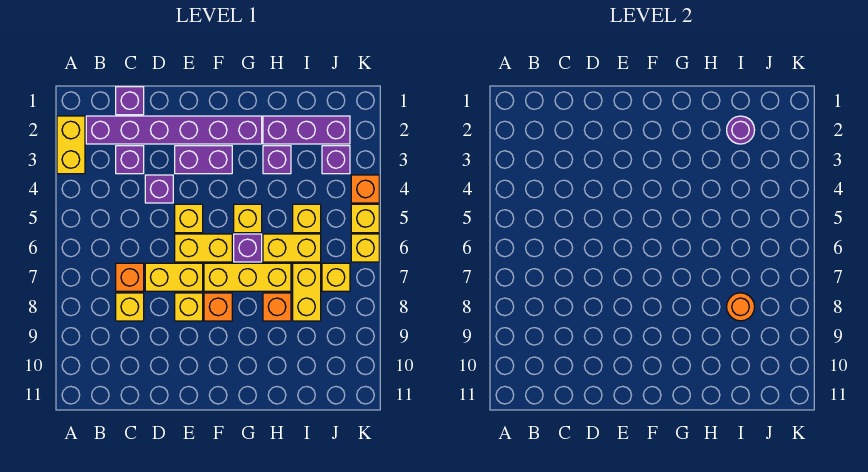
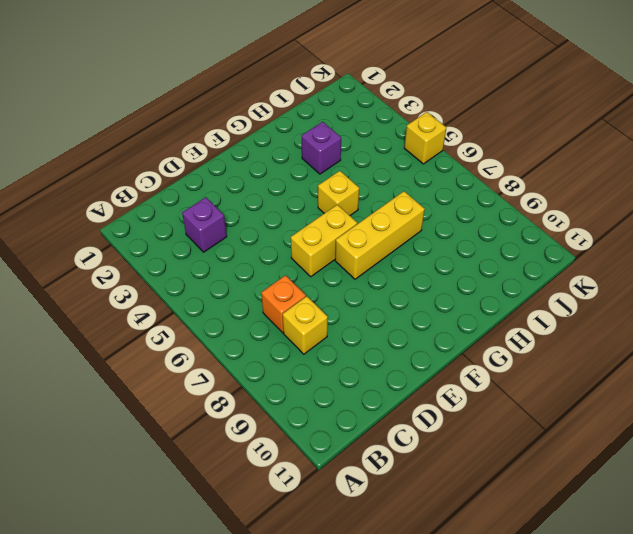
none -> yellow brick A2:A3 level 1
none -> purple brick B2:G2 level 1
none -> purple brick C1 level 1

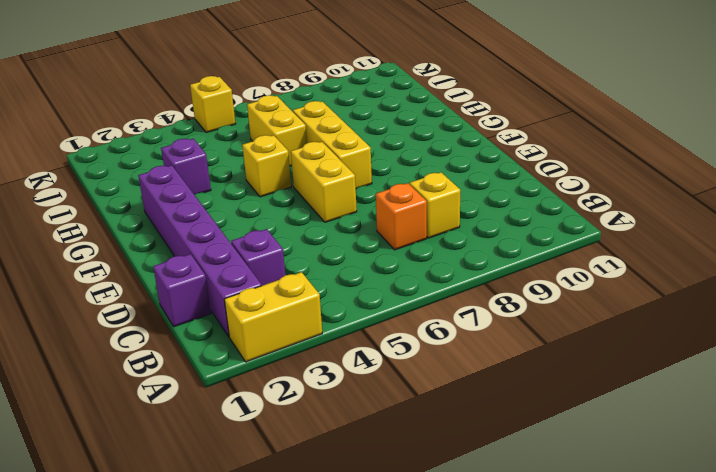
none -> purple brick D4 level 1
none -> yellow brick D7:E7 level 1
none -> purple brick E3:F3 level 1

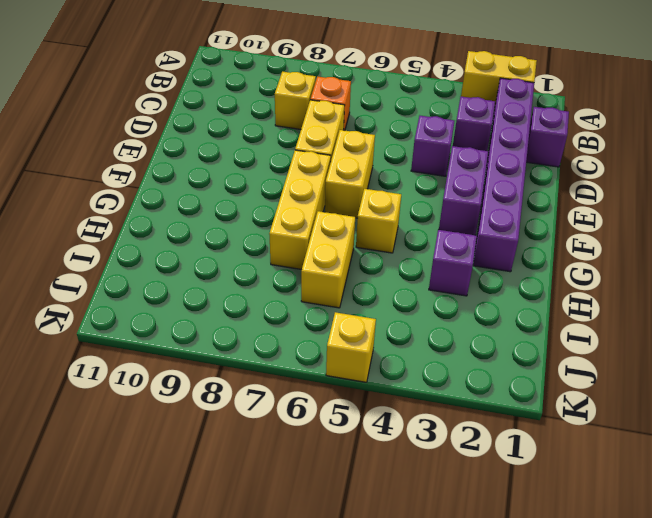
none -> yellow brick E5 level 1
none -> yellow brick E8 level 1
none -> orange brick F8 level 1

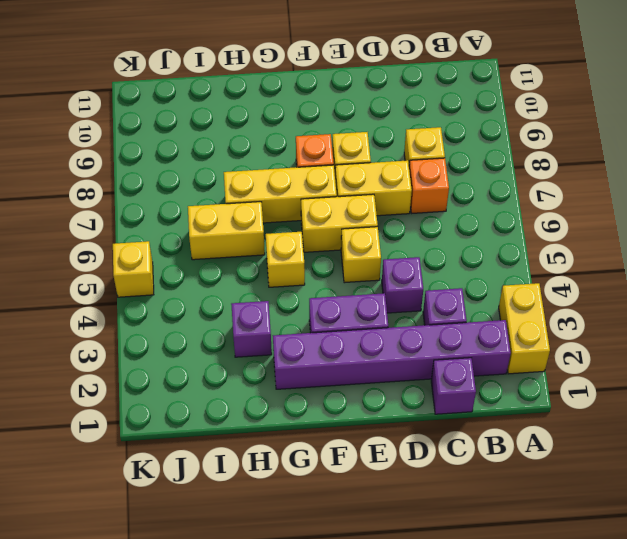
none -> purple brick G6 level 1
none -> purple brick H2:J2 level 1
none -> orange brick H8 level 1

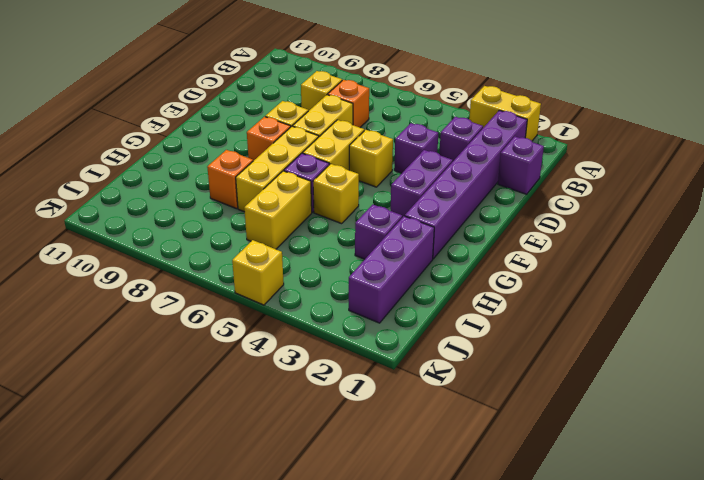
none -> yellow brick I5 level 1
none -> yellow brick I7:I8 level 1
none -> purple brick J3 level 1

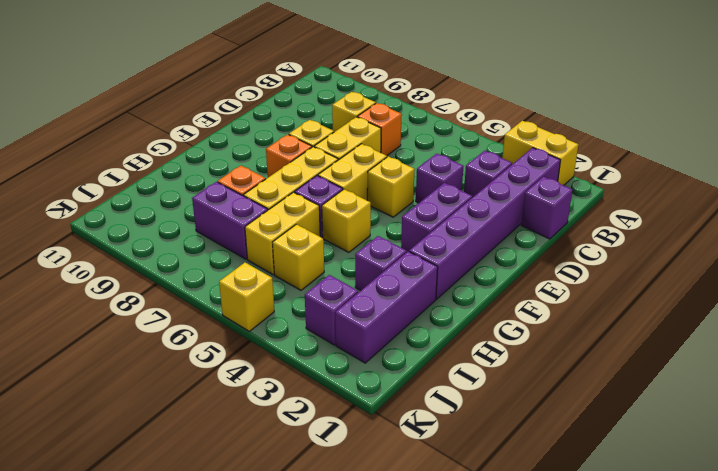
purple brick I7:I8 level 1 -> yellow brick I7:I8 level 1
none -> yellow brick J7 level 1
none -> orange brick K4 level 1
none -> yellow brick K6 level 1

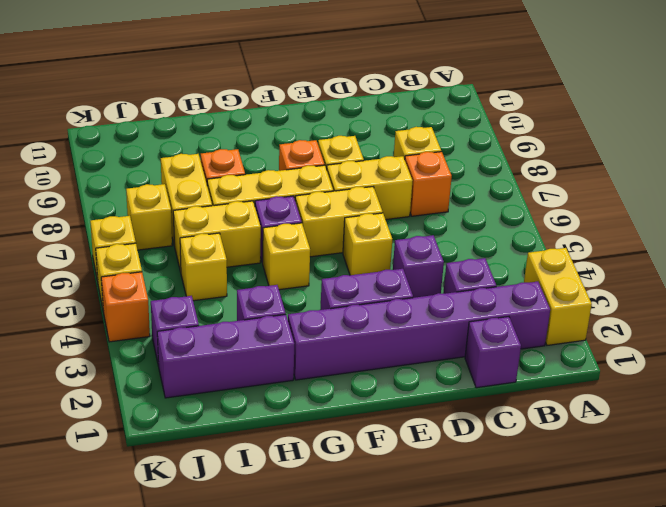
none -> purple round brick I2 level 2
none -> orange round brick I8 level 2

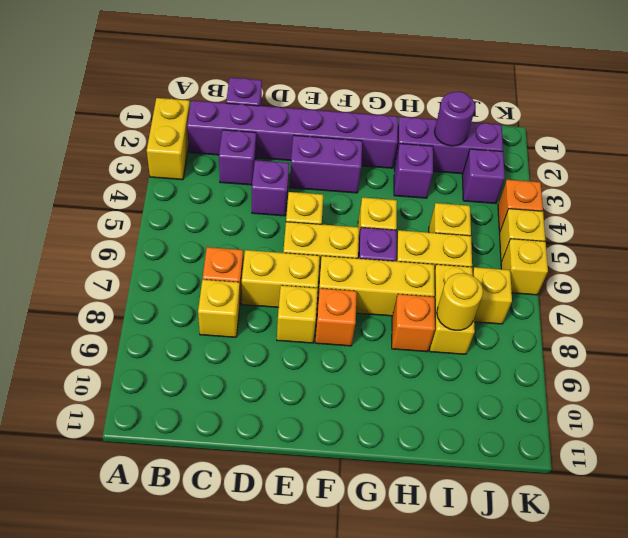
yellow round brick I8 level 2 -> orange round brick I8 level 2

